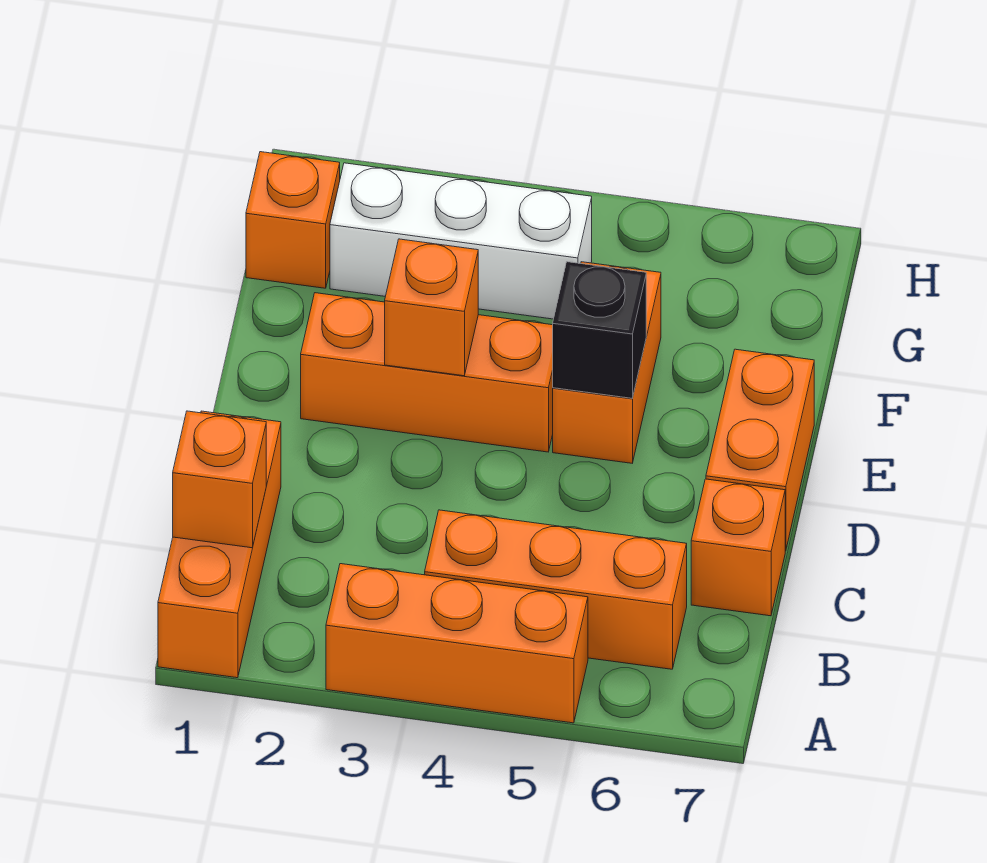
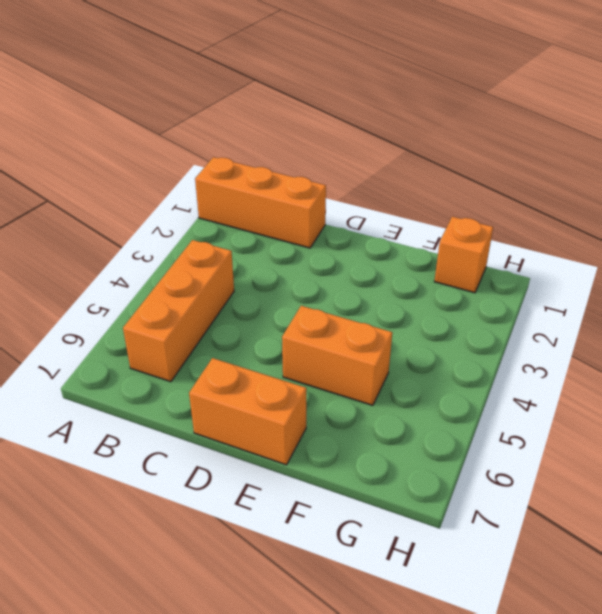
none -> orange brick A3:A5 level 1
none -> orange brick C7 level 1
none -> orange brick E2:E4 level 1

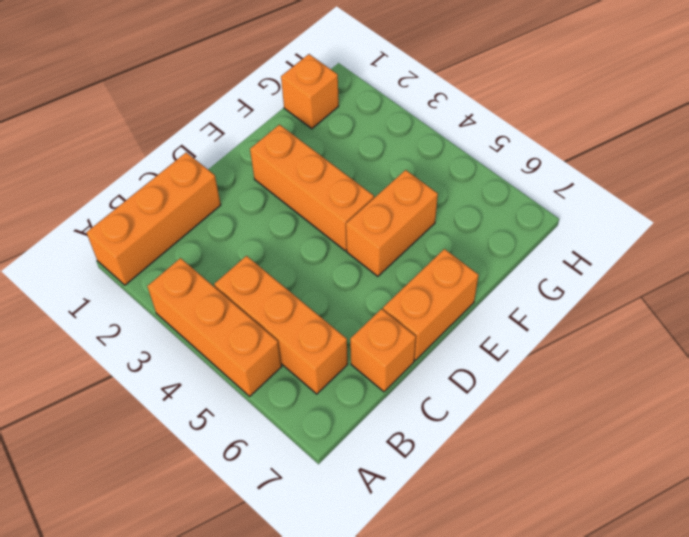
none -> white brick G2:G4 level 1
none -> orange brick B1 level 2
none -> orange brick E3 level 2

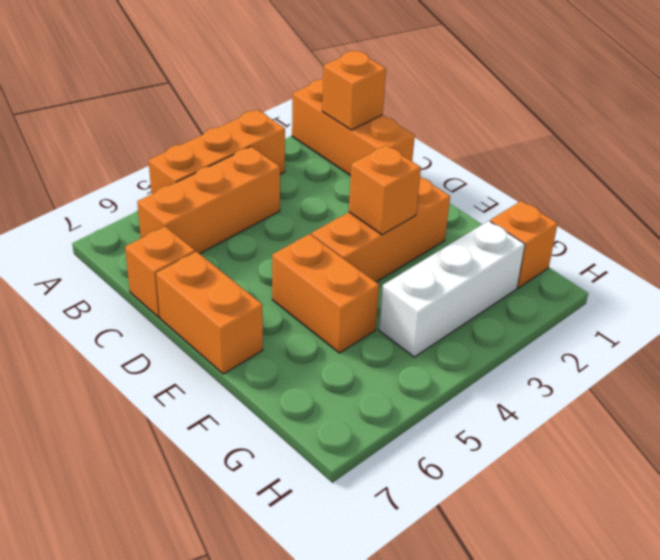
none -> black brick E5 level 2

